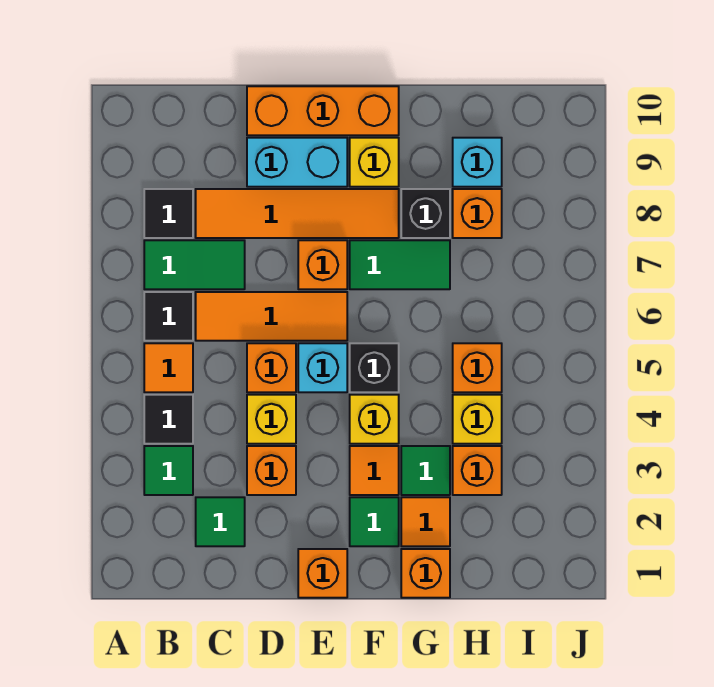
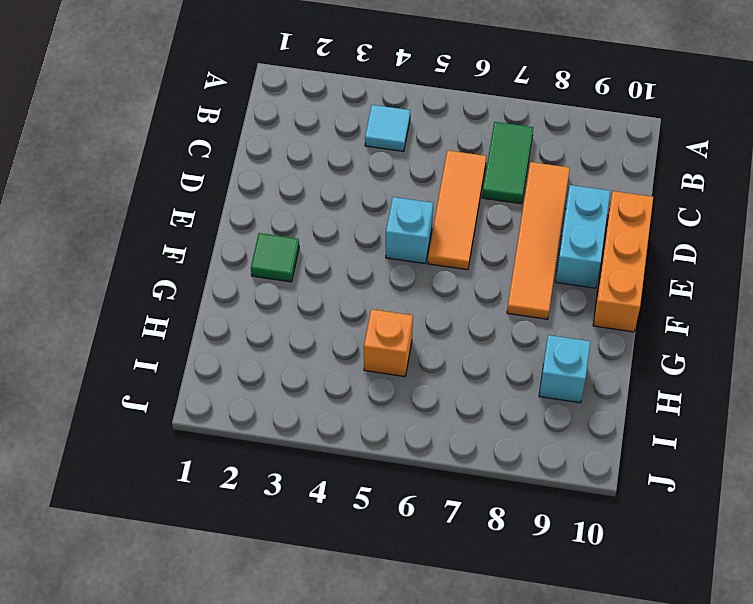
cyan tile B4 level 1 -> black tile B4 level 1
none -> green tile B3 level 1
none -> orange tile B5 level 1
none -> black tile B6 level 1
none -> black tile B8 level 1

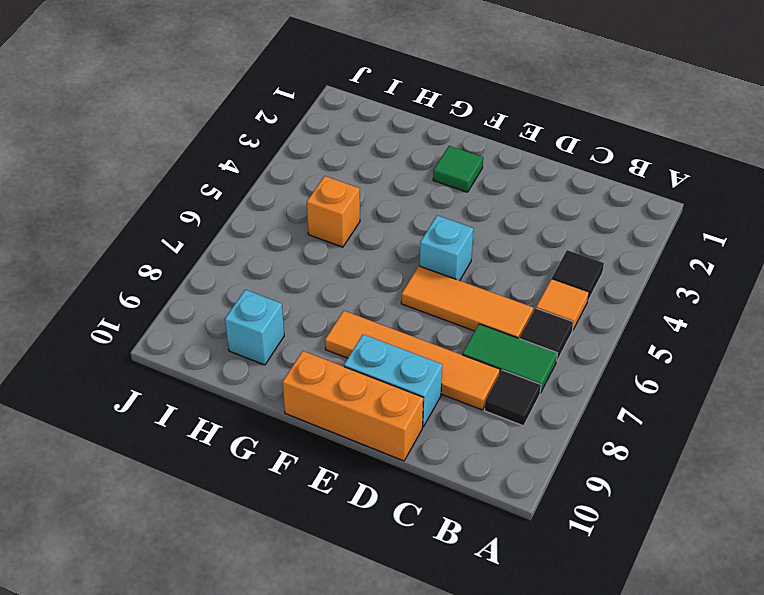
none -> green tile B3 level 1
none -> green tile C2 level 1
none -> orange brick D3 level 1
none -> yellow brick D4 level 1

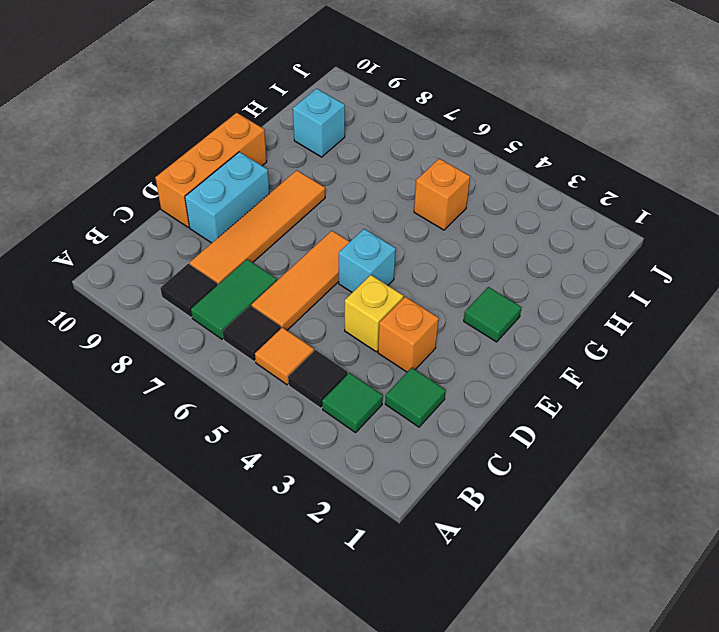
none -> orange brick D5 level 1
none -> orange brick E1 level 1
none -> orange brick E7 level 1
none -> orange tile F3 level 1

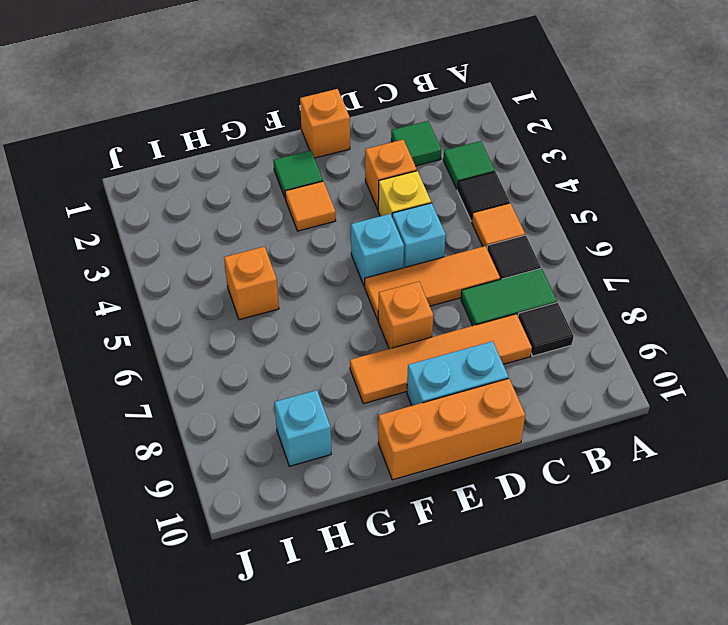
cyan brick D5 level 1 -> orange brick D5 level 1
none -> yellow brick F4 level 1
none -> black brick F5 level 1
none -> green tile F7:G7 level 1
none -> yellow brick F9 level 1

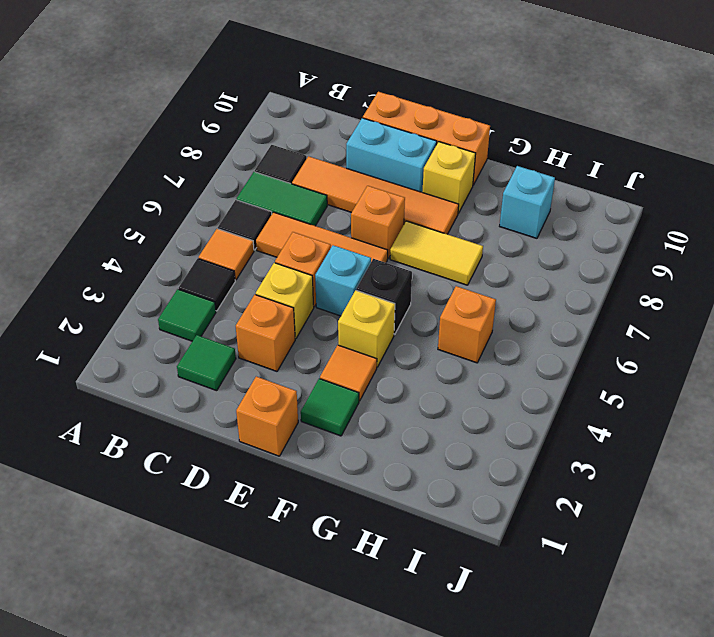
yellow tile F7:G7 level 1 -> green tile F7:G7 level 1
none -> orange brick G1 level 1
none -> orange tile G2 level 1
none -> green tile G3 level 1
none -> black brick G8 level 1

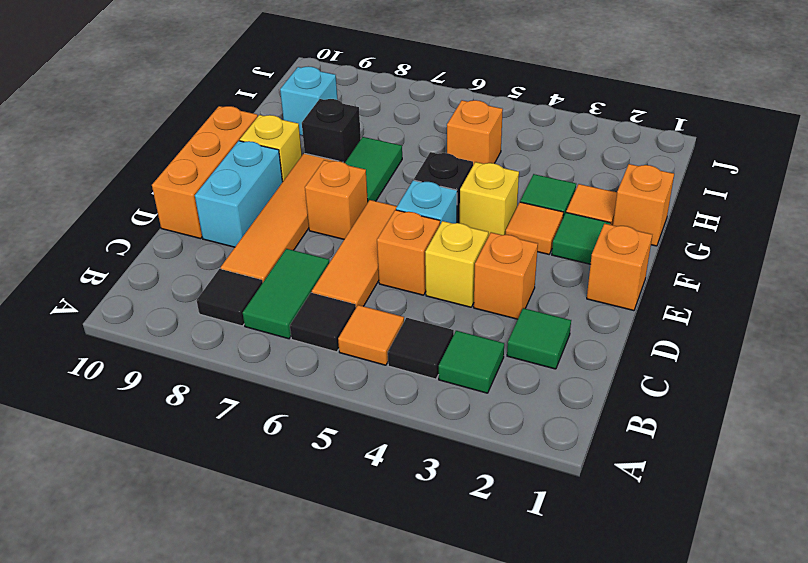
none -> orange brick H3 level 1
none -> yellow brick H4 level 1
none -> orange brick H8 level 1

